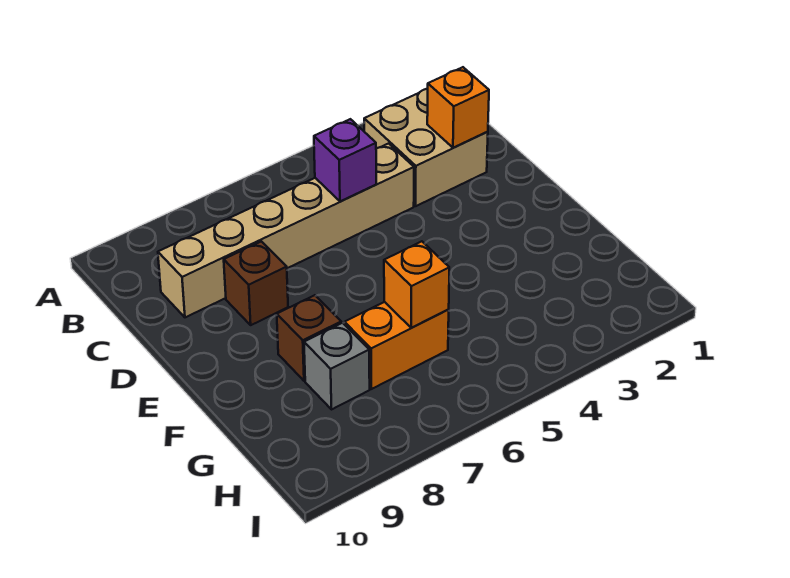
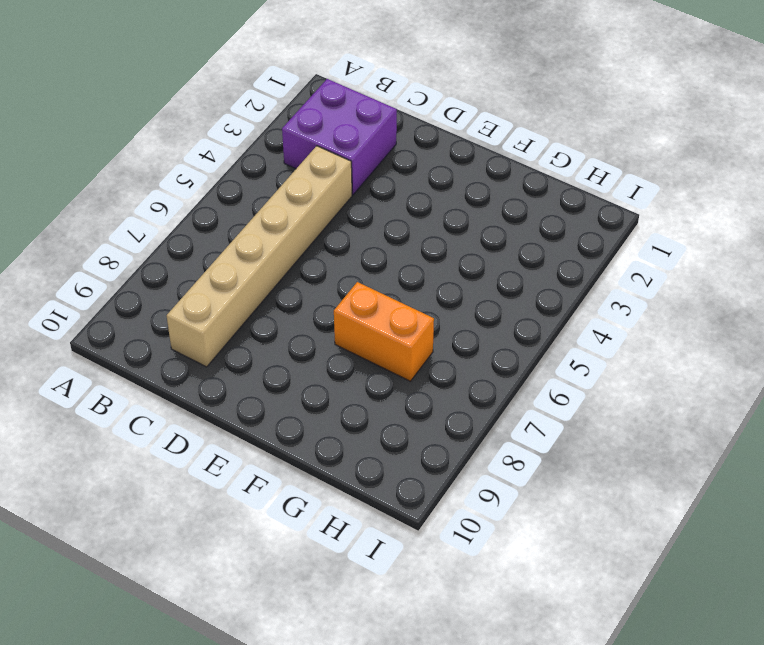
purple brick B2:C3 level 1 -> tan brick B2:C3 level 1
orange brick F7:G7 level 1 -> orange brick G6:G7 level 1
none -> brown brick D8 level 1
none -> brown brick F8 level 1

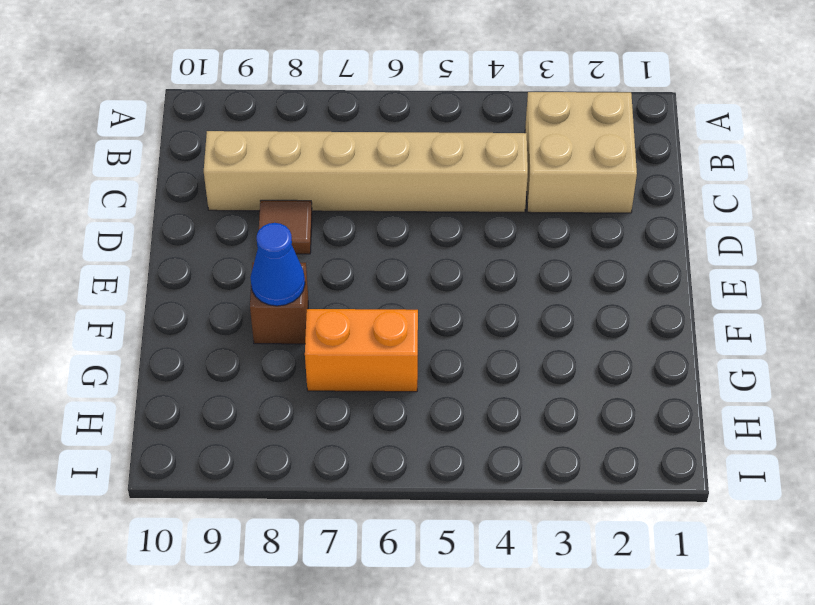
brown tile D8 level 1 -> brown brick D8 level 1
blue cone F8 level 2 -> none
none -> grey brick G8 level 1
none -> orange brick C2 level 2

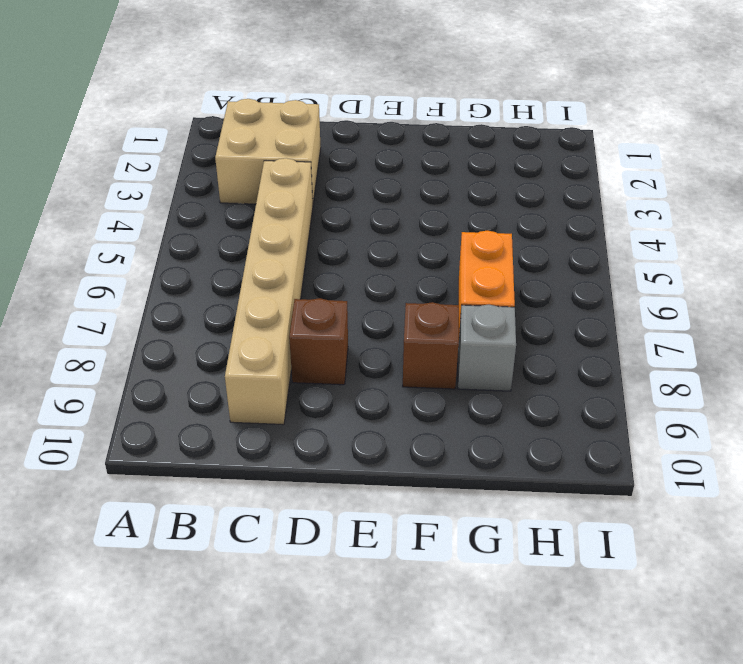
none -> orange brick C2 level 2
none -> purple brick C5 level 2

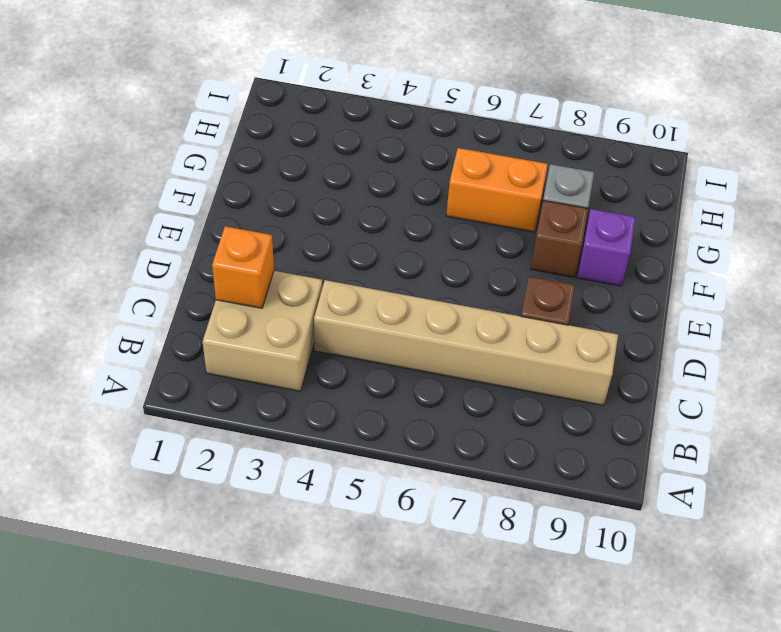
purple brick F9 level 1 -> purple brick C5 level 2
none -> orange brick G6 level 2

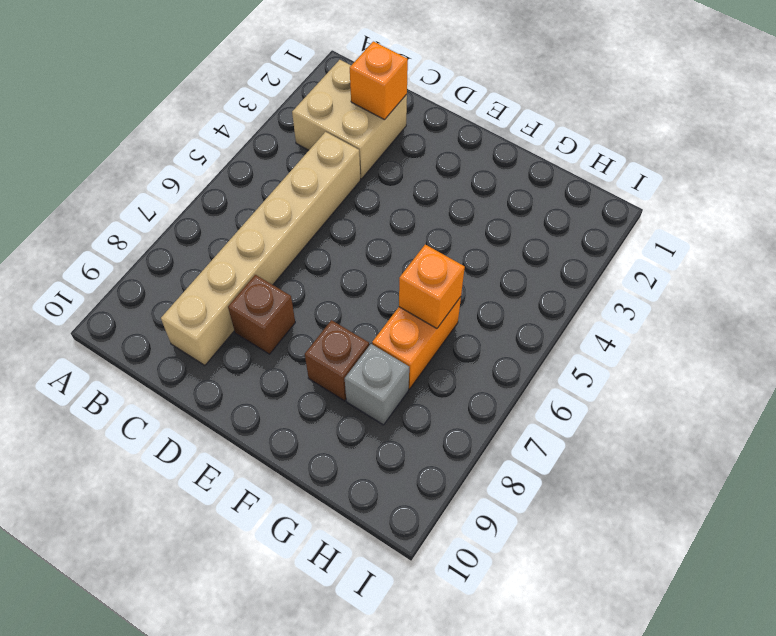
none -> purple brick C5 level 2

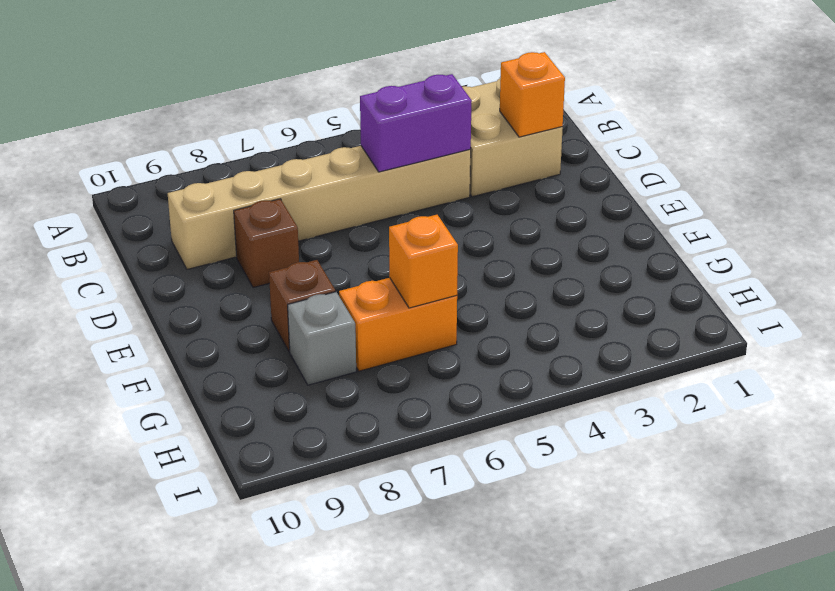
purple brick C4:C5 level 2 -> purple brick C5 level 2

